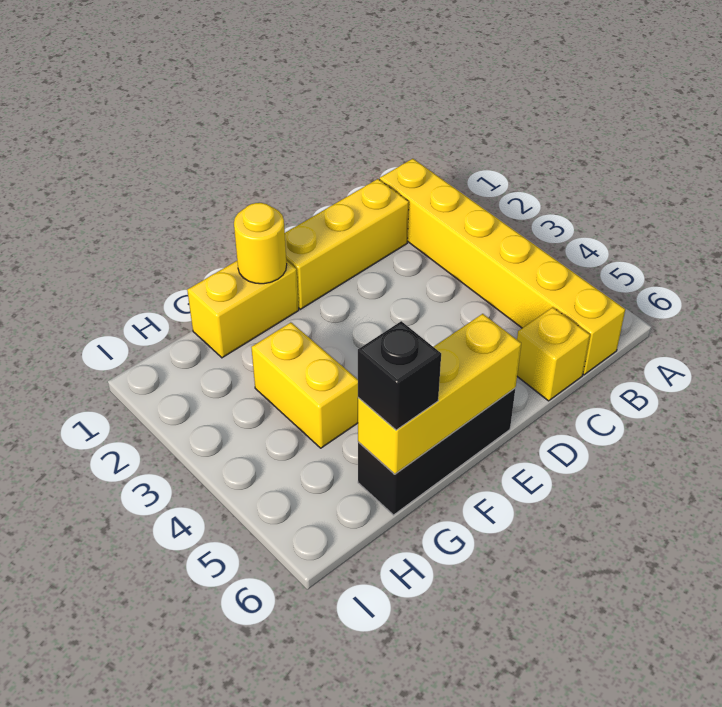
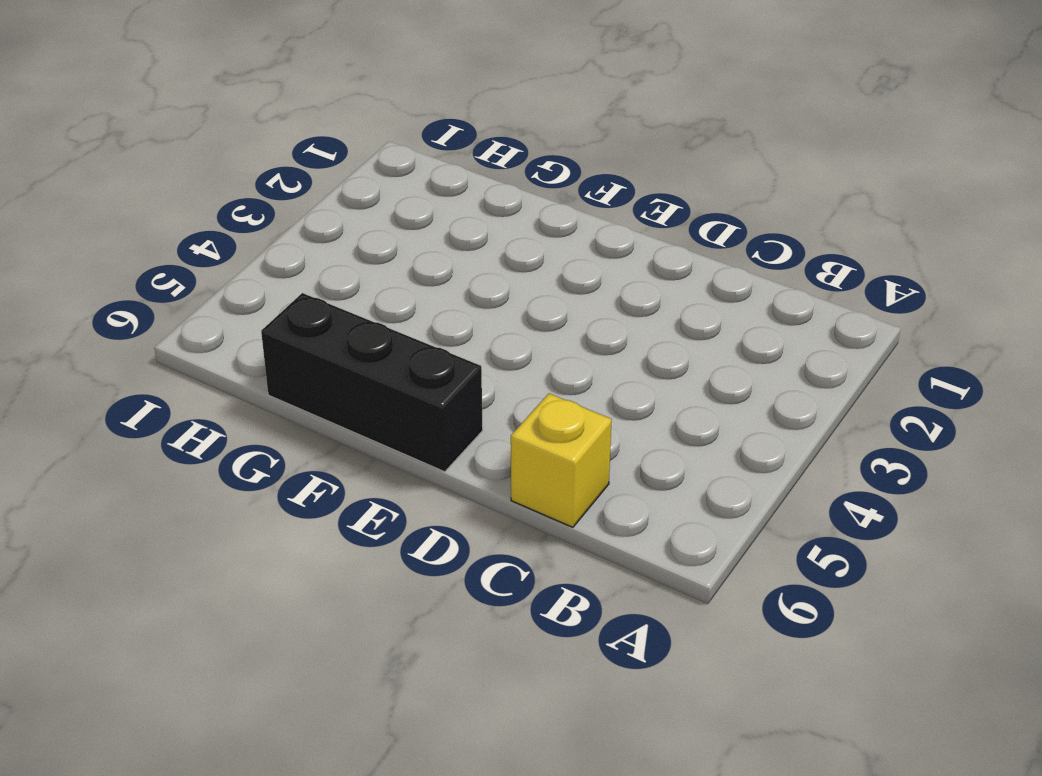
none -> yellow brick B1:B6 level 1
none -> yellow brick C1:E1 level 1

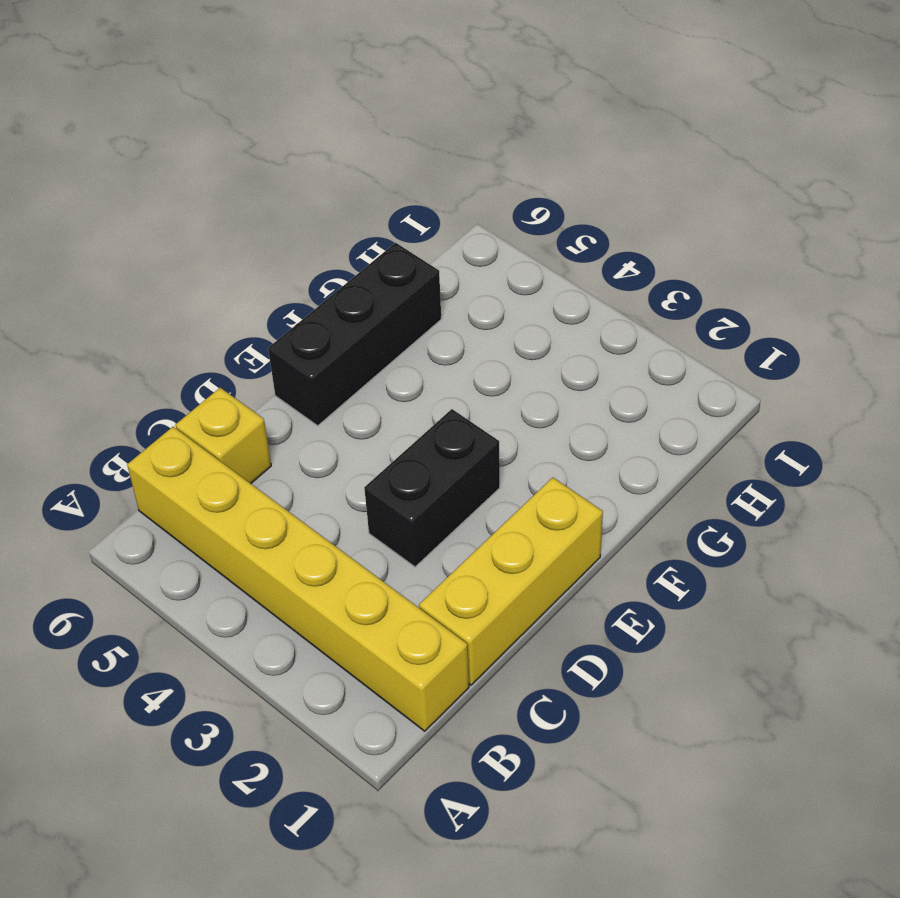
black brick D3:E3 level 1 -> none
none -> yellow brick F1:G1 level 1
none -> yellow brick G3:G4 level 1

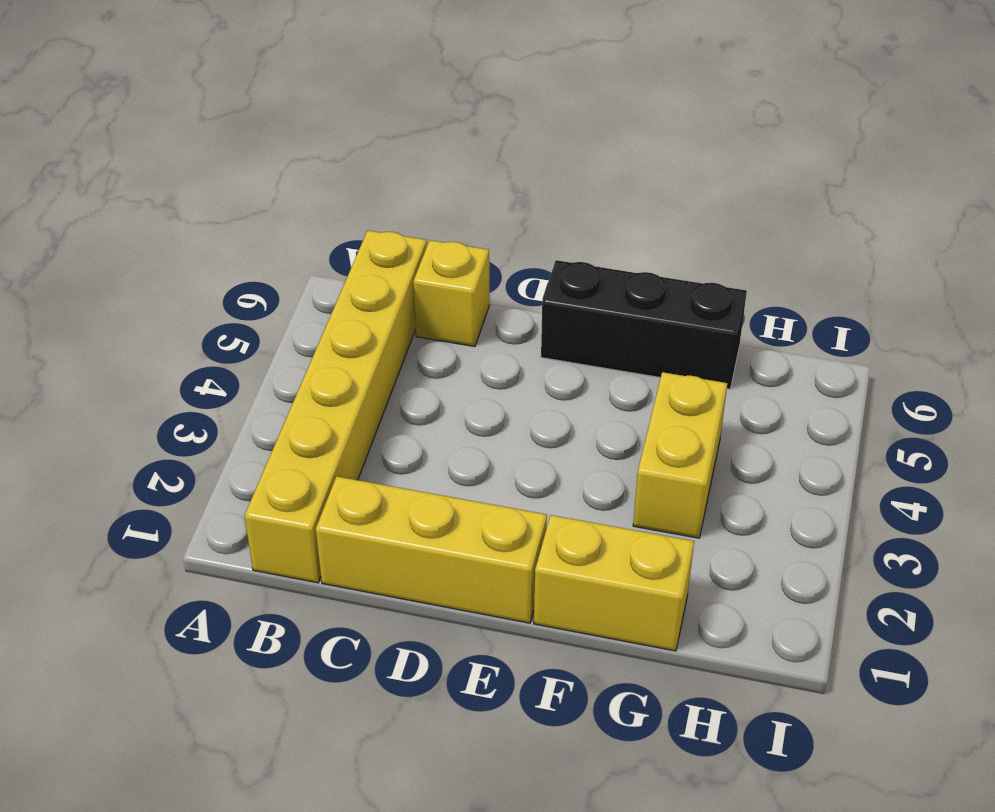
none -> yellow brick E6:G6 level 2
none -> yellow round brick F1 level 2

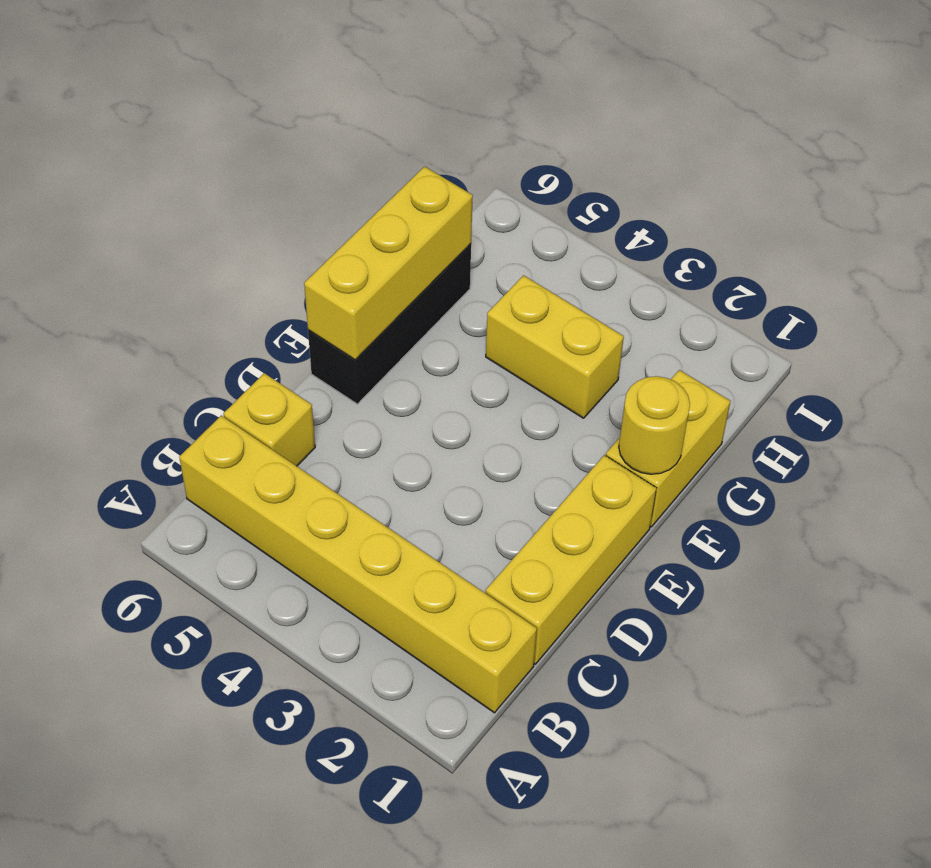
none -> black brick G6 level 3

